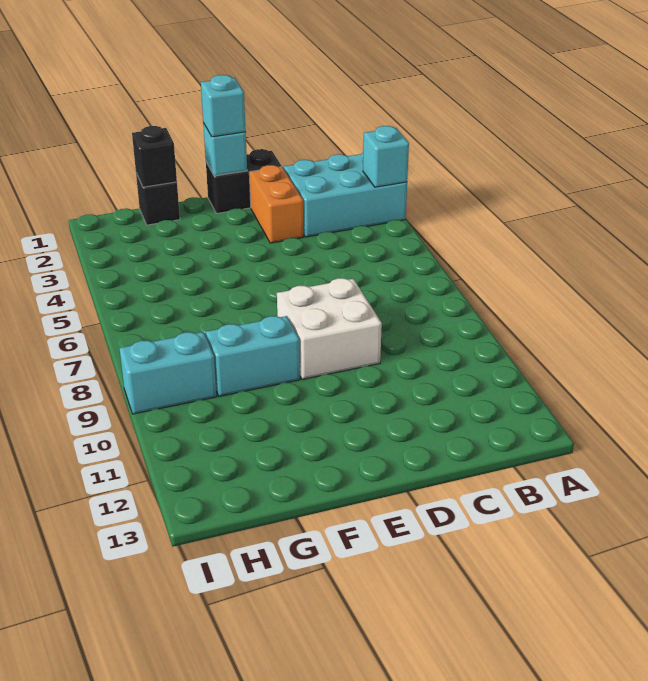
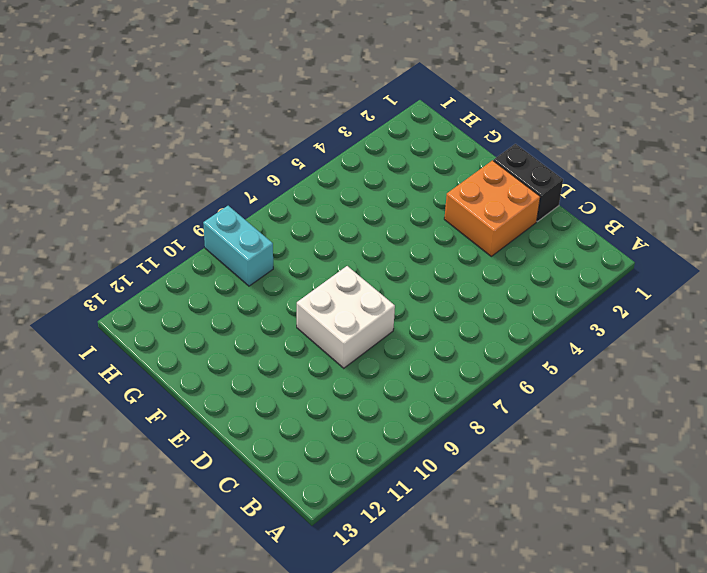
orange brick D2:E3 level 1 -> orange brick D2:D3 level 1
none -> cyan brick A2:C3 level 1
none -> cyan brick F9:G9 level 1

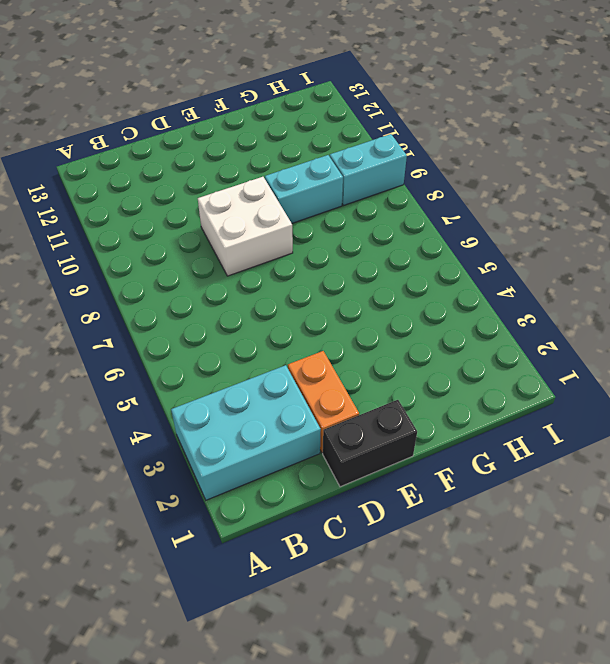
none -> black brick G1 level 1
none -> cyan brick A3 level 2

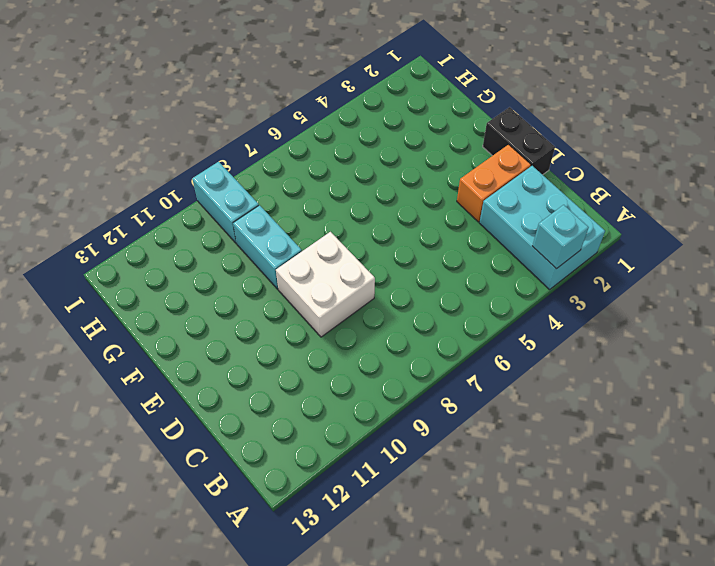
none -> black brick G1 level 1
none -> cyan brick E1 level 2

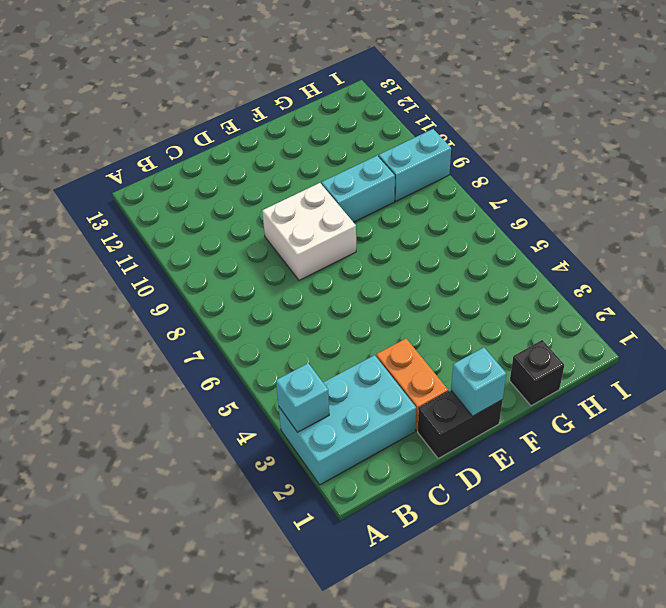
none -> black brick G1 level 2
none -> cyan brick E1 level 3

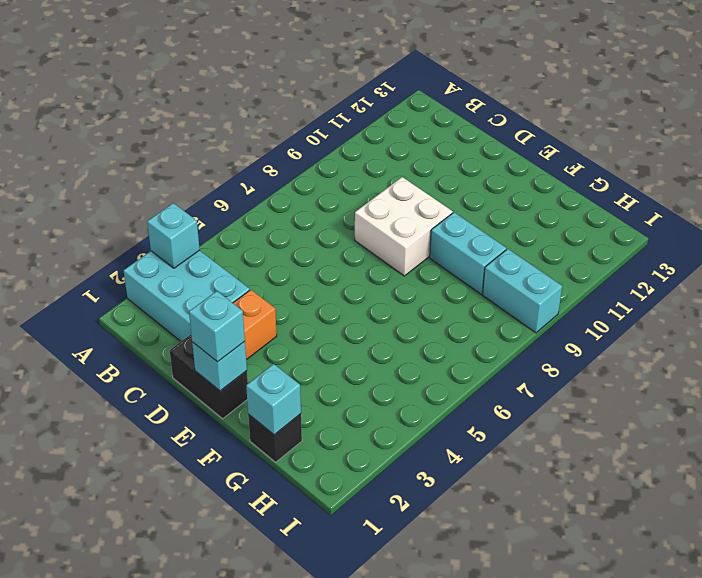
cyan brick G1 level 2 -> black brick G1 level 2

